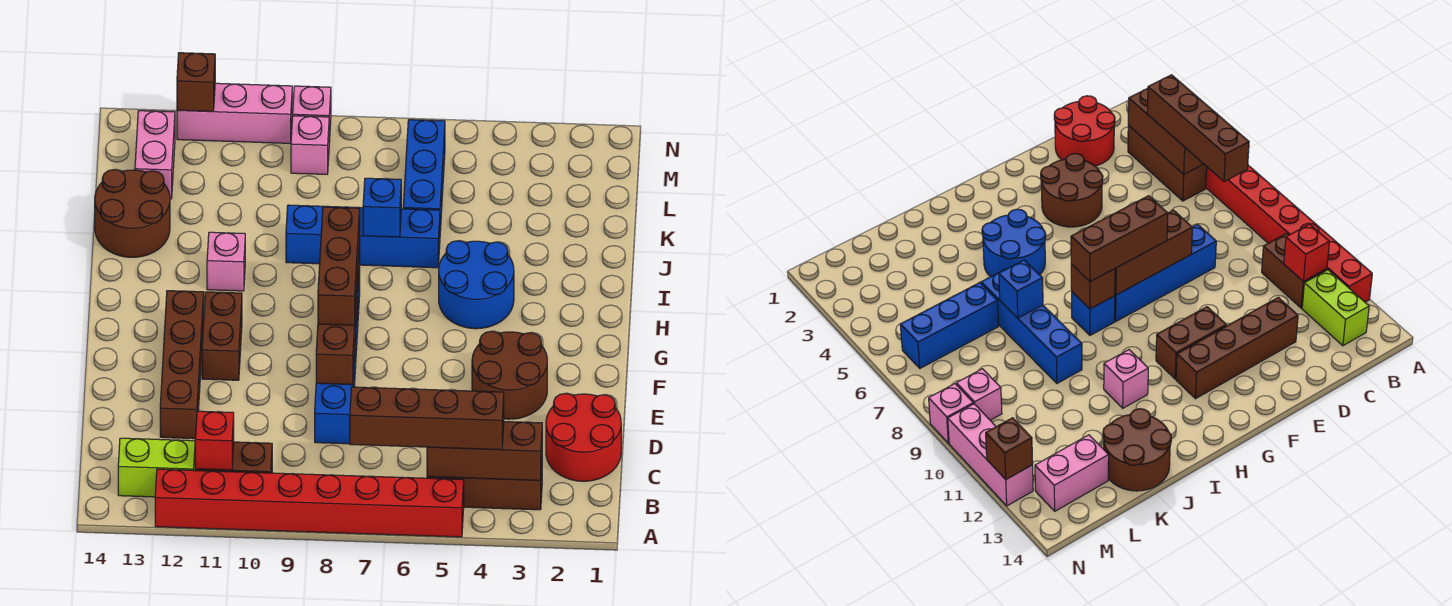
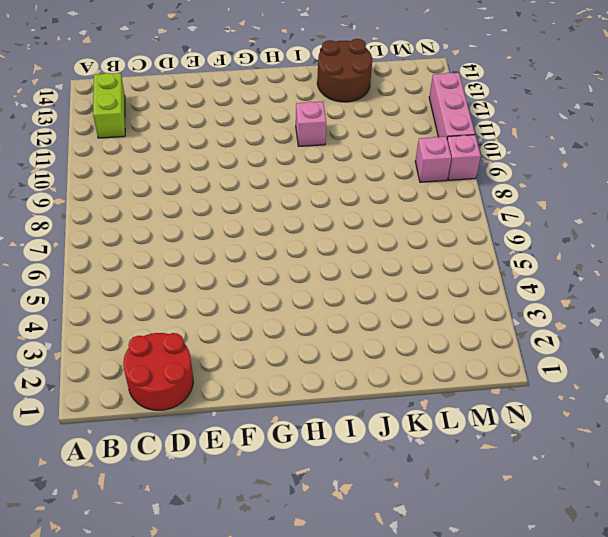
none -> red brick A5:A12 level 1
none -> brown brick B3:B5 level 1
none -> brown brick B10:B11 level 1

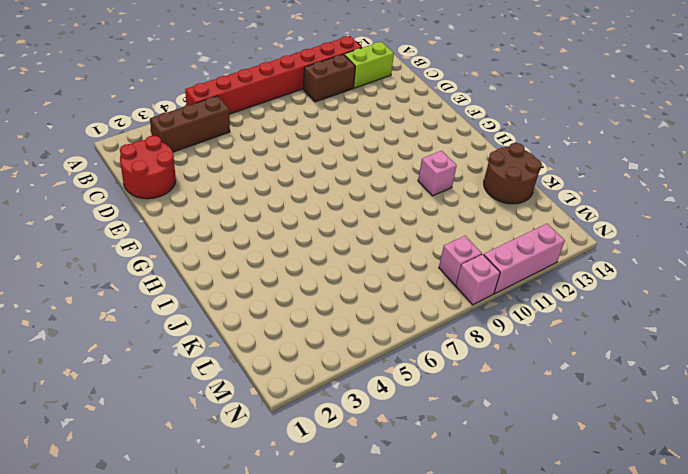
none -> blue brick D8:G8 level 1
none -> brown brick D12:G12 level 1
none -> brown round brick E3:F4 level 1

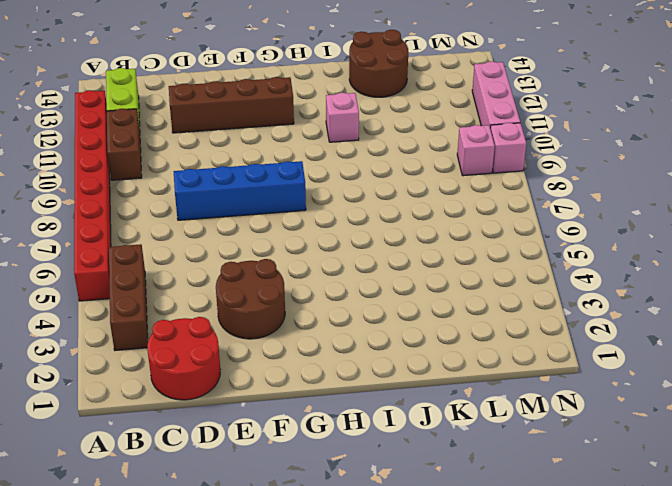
none -> brown brick F11:G11 level 1
none -> blue round brick H4:I5 level 1
none -> blue brick H8 level 1

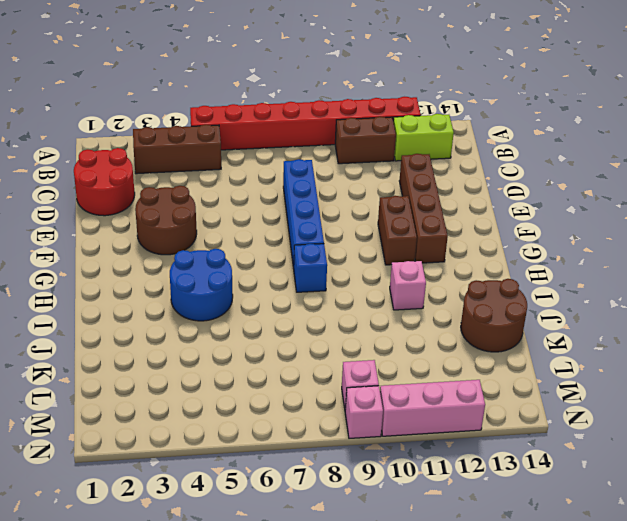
none -> blue brick J6:J9 level 1
none -> blue brick K6:M6 level 1
none -> pink brick L13:M13 level 1

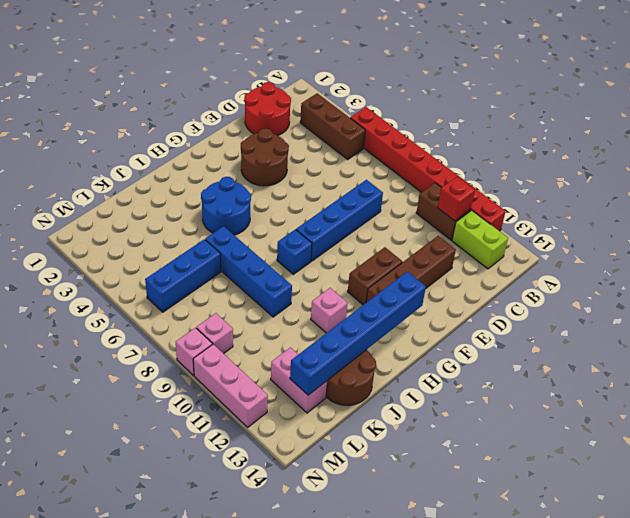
blue brick G13:L13 level 2 -> none
pink brick L12:L13 level 1 -> pink brick L13:M13 level 1
none -> brown brick B3:B5 level 2
none -> brown brick E8:G8 level 2
none -> brown brick H8 level 2

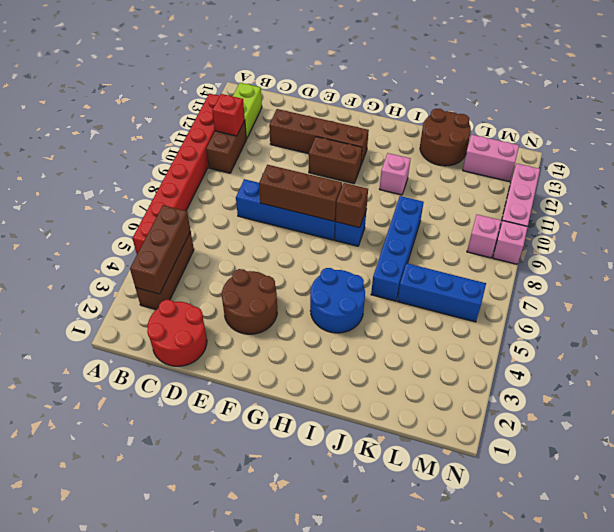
none -> blue brick J7 level 2
none -> brown brick N12 level 2
none -> brown brick B4:B7 level 3

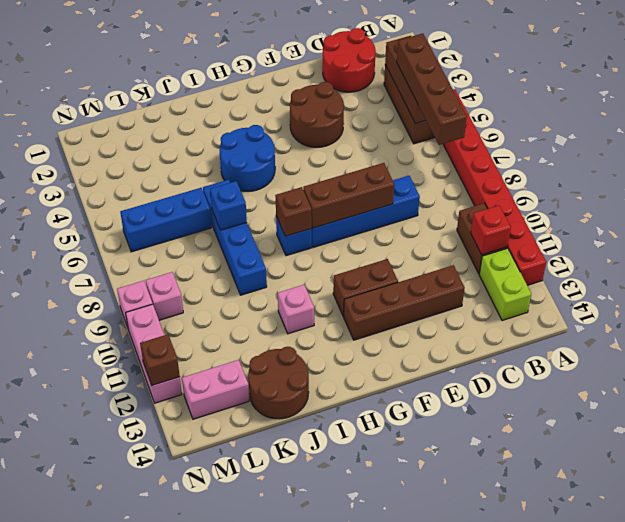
none -> brown brick F8:H8 level 3

